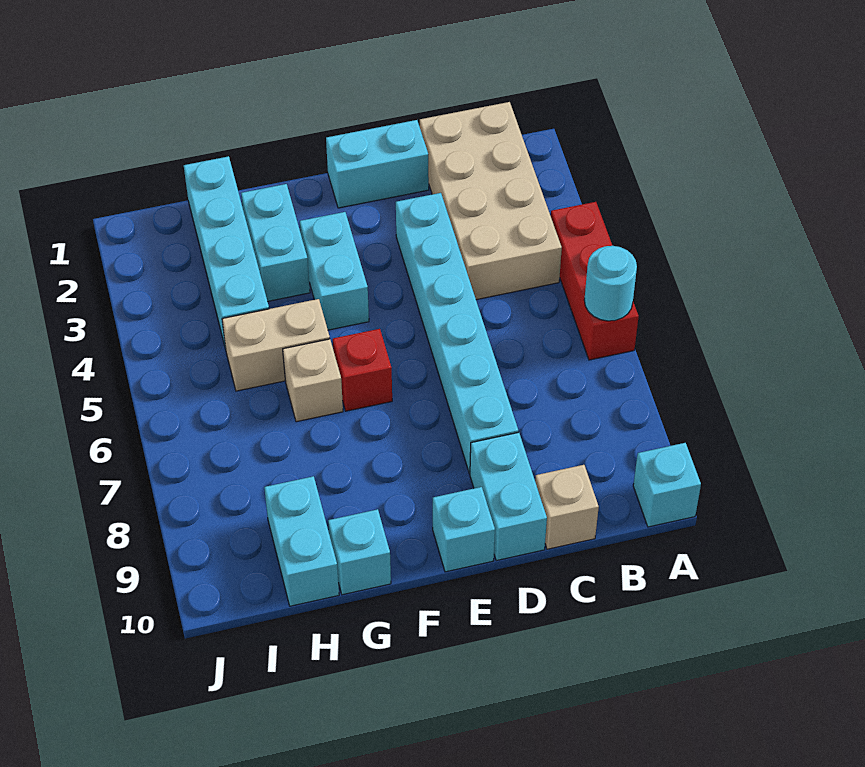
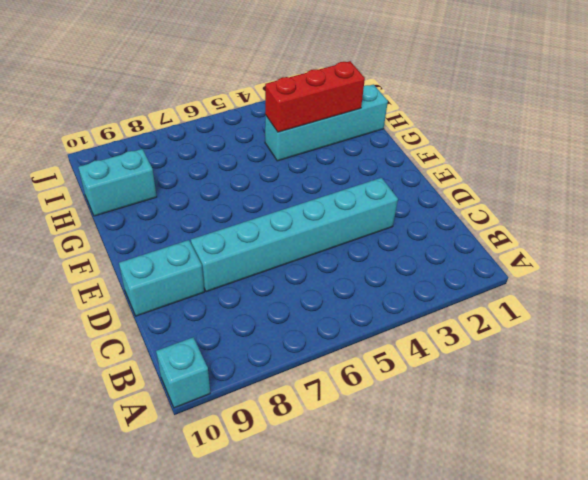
red brick H2:H4 level 2 -> red brick A4:A6 level 1
none -> tan brick B1:C4 level 1
none -> tan brick C10 level 1
none -> cyan brick D1:E1 level 1

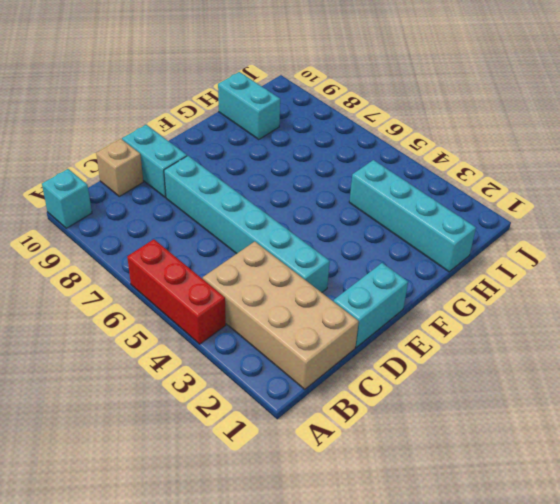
none -> cyan brick E10 level 1
none -> cyan brick F3:F4 level 1
none -> red brick F6 level 1

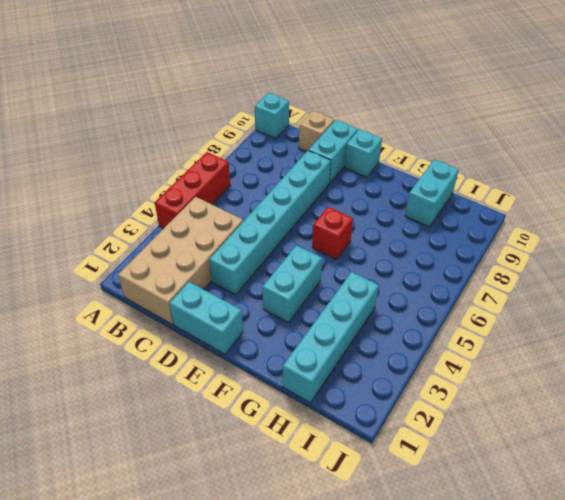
none -> cyan brick G2:G3 level 1
none -> tan brick G5:H5 level 1
none -> tan brick G6 level 1

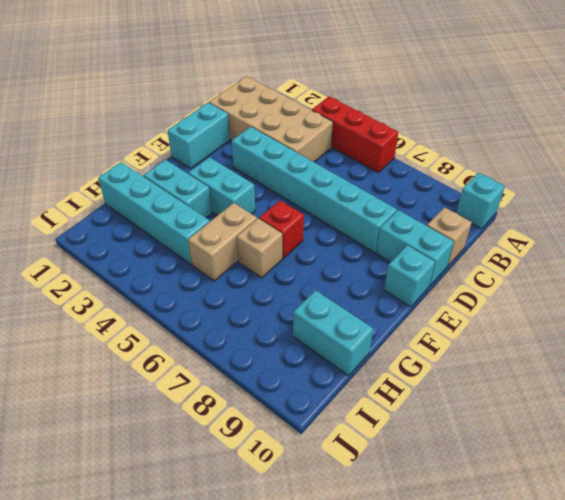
none -> cyan brick G10 level 1
none -> cyan round brick A6 level 2

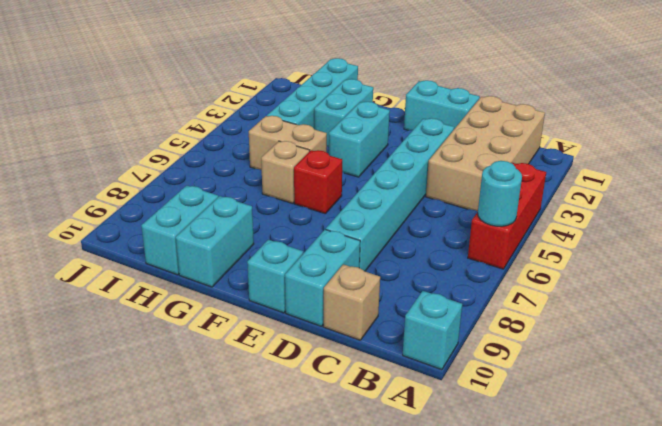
cyan brick G9:G10 level 1 -> cyan brick G10 level 1

